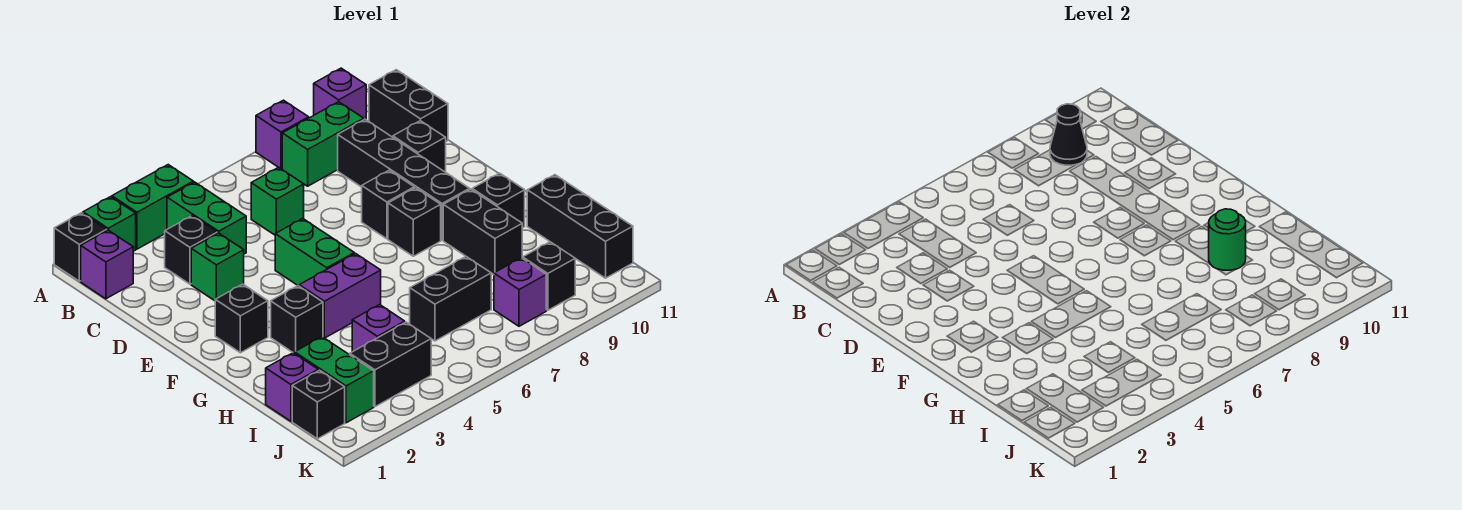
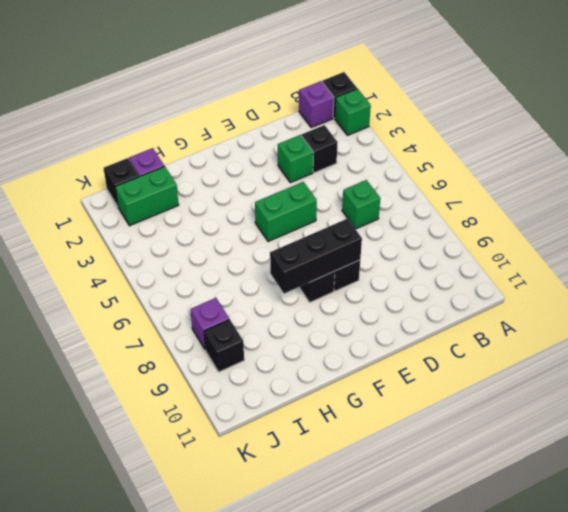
black brick E8:G8 level 2 -> black brick H11:J11 level 1
none -> green brick A3:A4 level 1
none -> purple brick A8 level 1
none -> purple brick A10 level 1
none -> green brick B4:C4 level 1

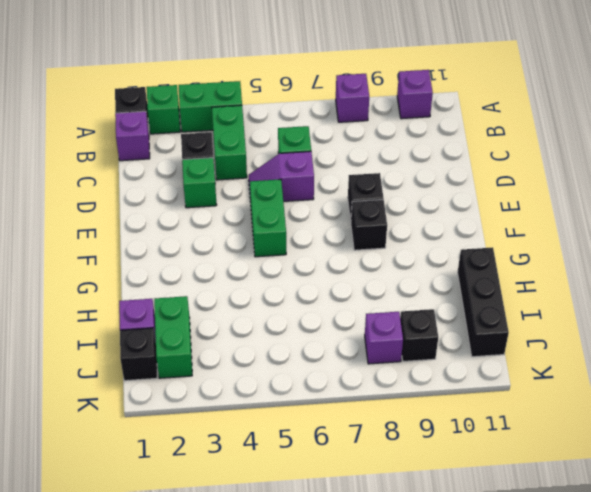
purple slope D5:D6 level 1 top 6 -> none
none -> green brick B8:B9 level 1
none -> black brick B11:C11 level 1
none -> black brick C9:F9 level 1
none -> black brick D10 level 1

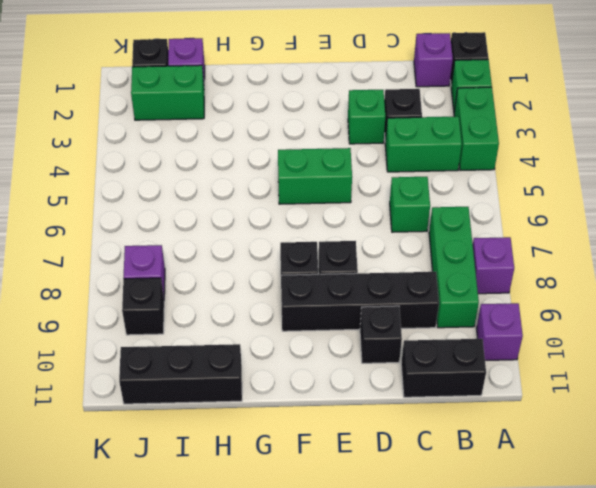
green brick B7:B9 level 1 -> green brick B8:B9 level 1
none -> black brick F2 level 1
none -> black brick G3 level 1
none -> purple brick G4:G5 level 1
none -> black brick G9:H9 level 1

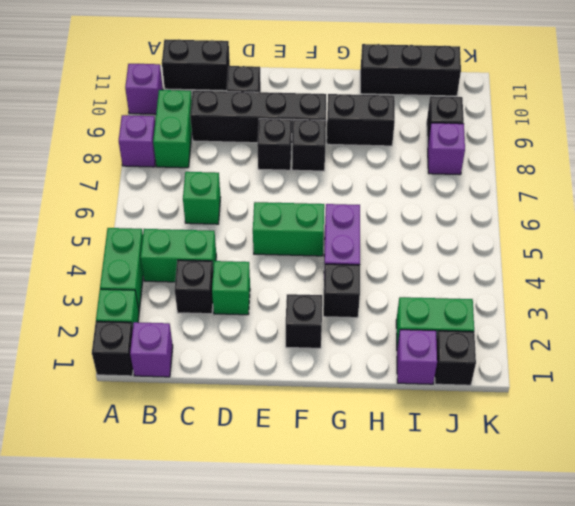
none -> black brick G10 level 1
none -> purple brick I4 level 1
none -> black brick I6:I7 level 1
none -> black brick J3:J4 level 1

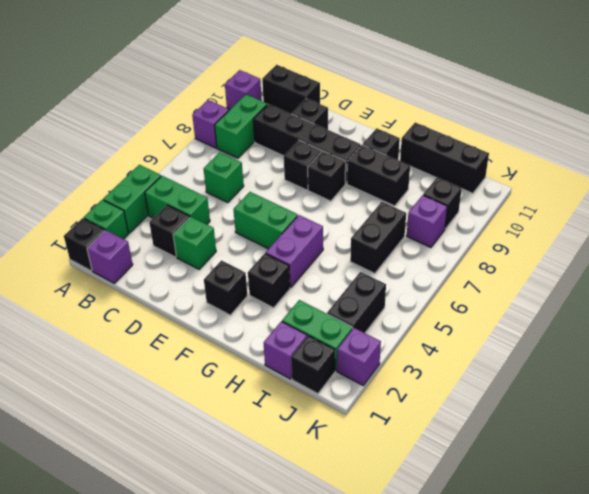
purple brick K2 level 1 -> purple brick I4 level 1
none -> black cone B9 level 2
none -> green round brick H9 level 2

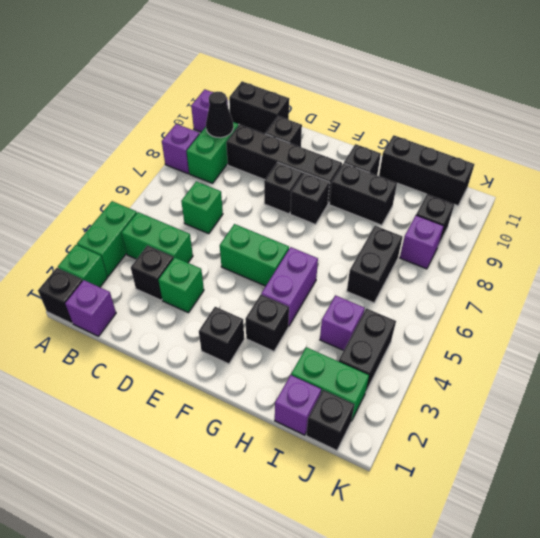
none -> green round brick H9 level 2

